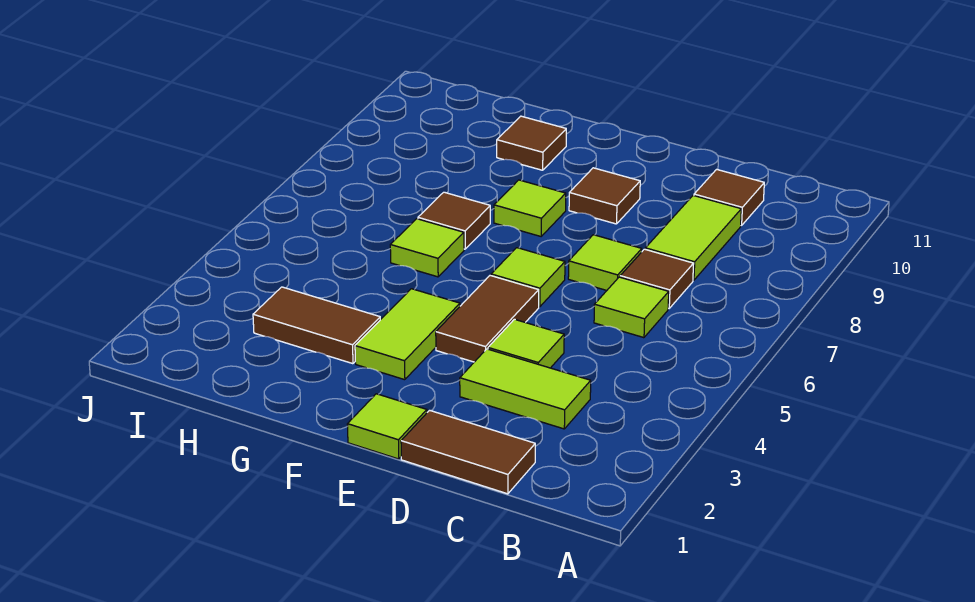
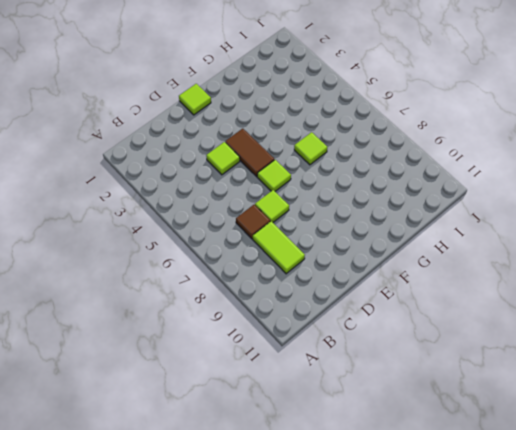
none -> brown tile C1:D1 level 1
none -> lime tile C3:D3 level 1
none -> lime tile C6 level 1

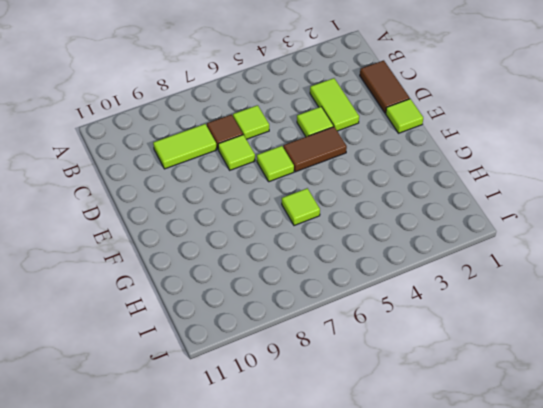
none -> brown tile C10 level 1
none -> brown tile E9 level 1
none -> lime tile F3:F4 level 1

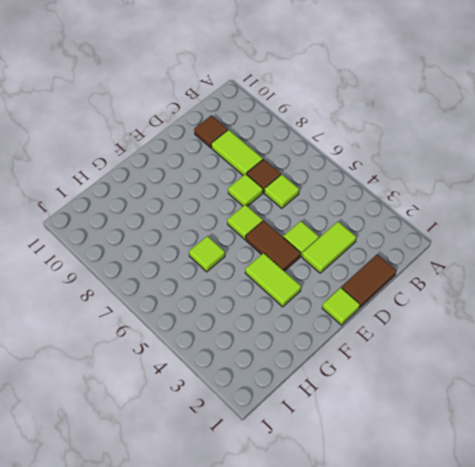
none -> brown tile E9 level 1
none -> lime tile F8 level 1
none -> brown tile G3:H3 level 1

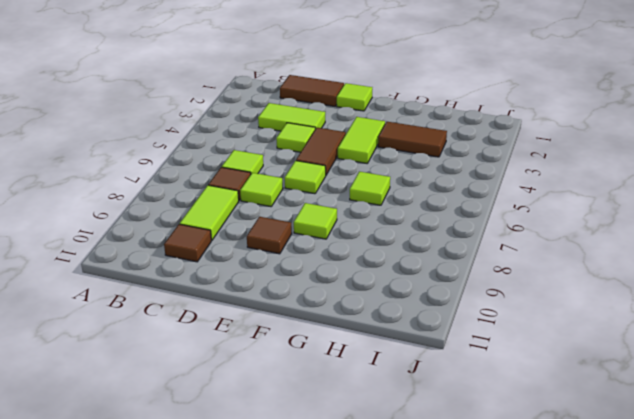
none -> brown tile G7 level 1
none -> brown tile G10 level 1

